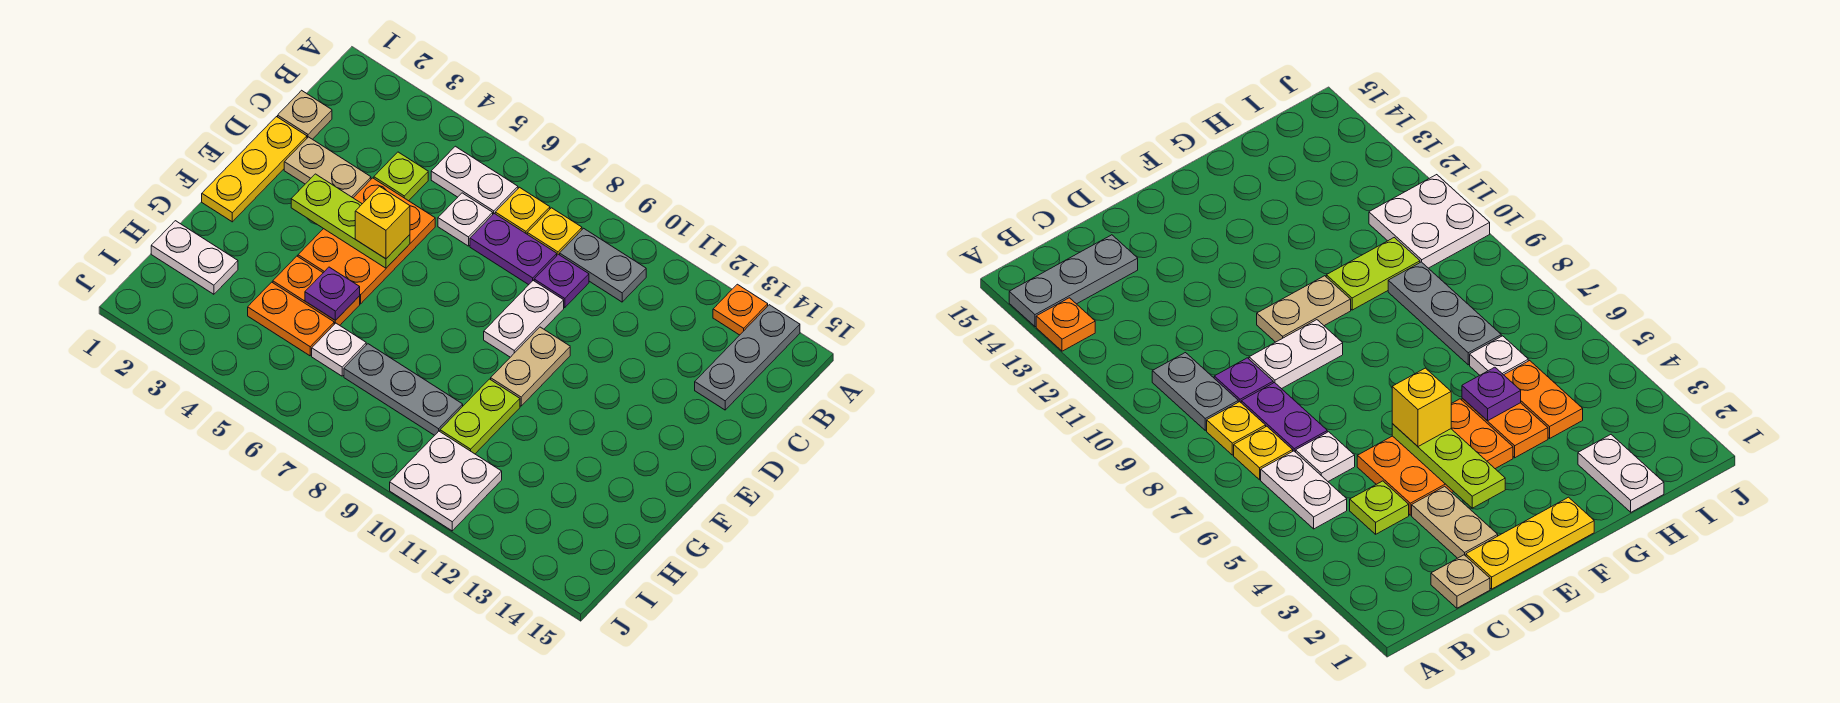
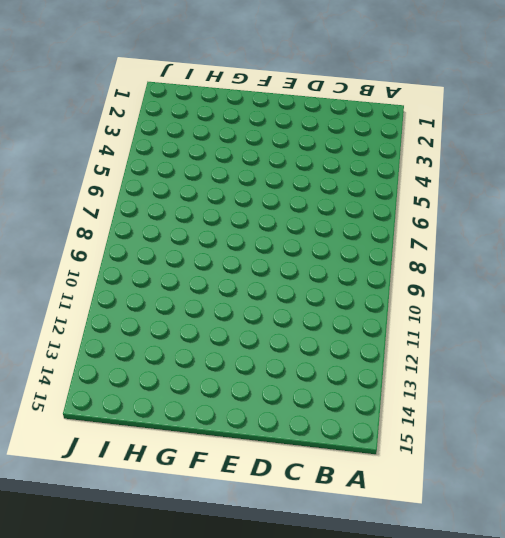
none -> orange plate A13 level 1
none -> grey plate A14:C14 level 1
none -> white plate B5:B6 level 1

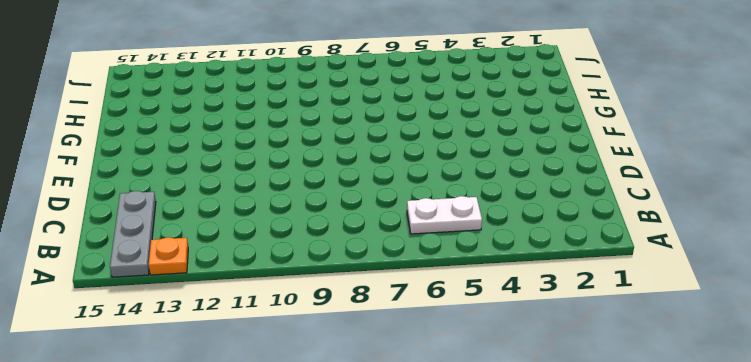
none -> yellow plate B7 level 1
none -> yellow plate B8 level 1
none -> grey plate B9:B10 level 1

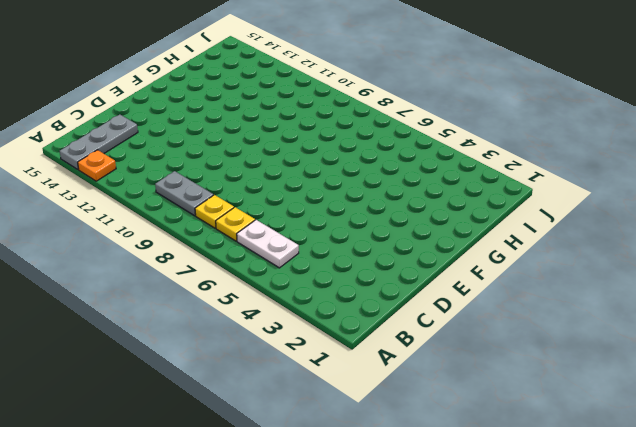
none -> tan plate C1 level 1
none -> lime plate C4 level 1
none -> white plate C6 level 1

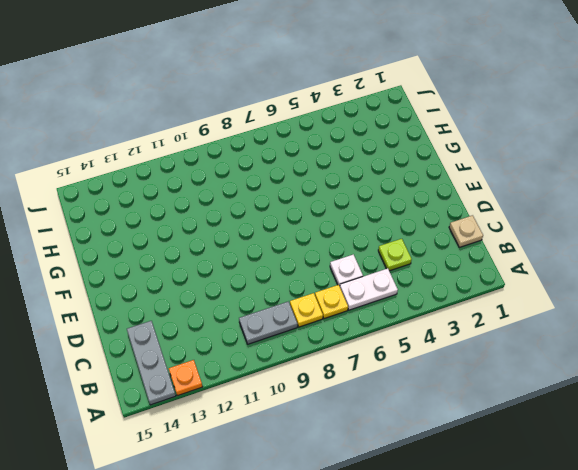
none -> purple plate C7:C8 level 1
none -> purple plate C9 level 1
none -> yellow plate D1:F1 level 1

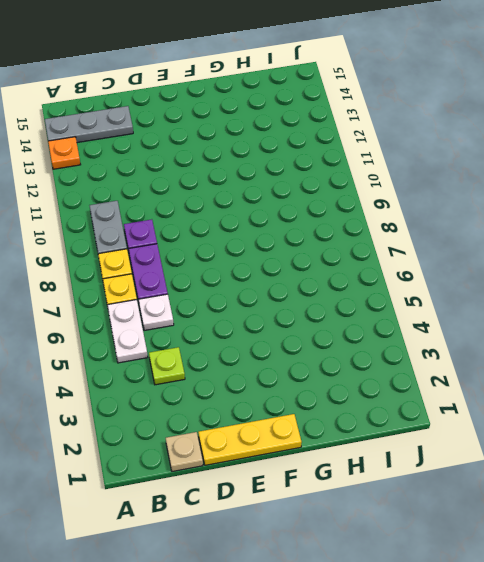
none -> tan plate D2:D3 level 1
none -> orange plate D4:F5 level 1
none -> white plate D9:E9 level 1

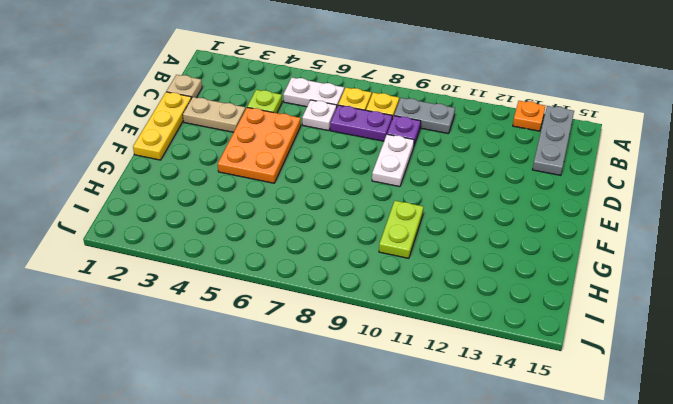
none -> tan plate E10:F10 level 1
none -> orange plate G4:G5 level 1
none -> white plate H1:H2 level 1

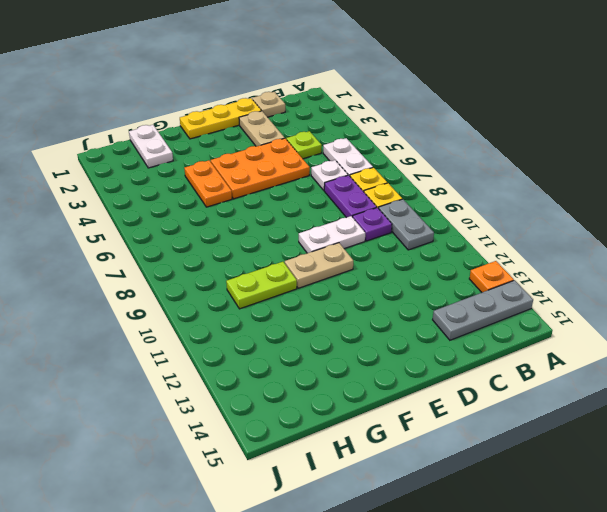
none -> orange plate H4:H5 level 1
none -> white plate H6 level 1
none -> grey plate H7:H9 level 1

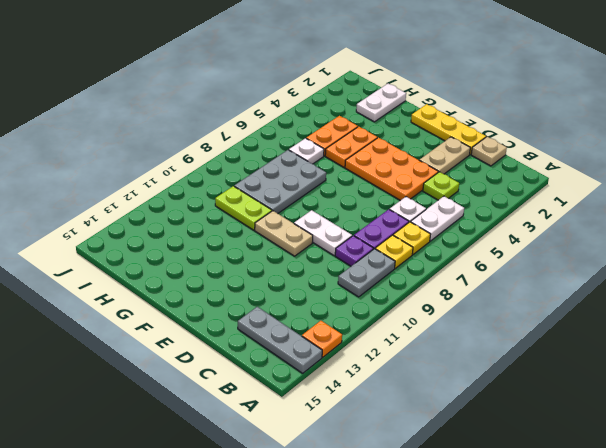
grey plate G7:H9 level 1 -> grey plate H7:H9 level 1
none -> white plate I10:J11 level 1
none -> lime plate E3:E5 level 2
none -> purple plate G5 level 2

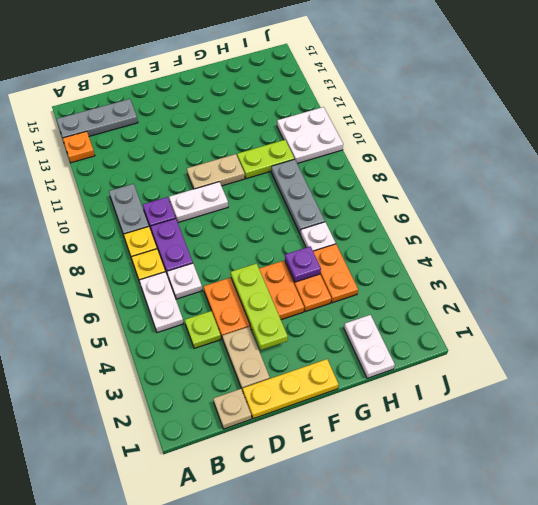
none -> yellow brick E5 level 3

